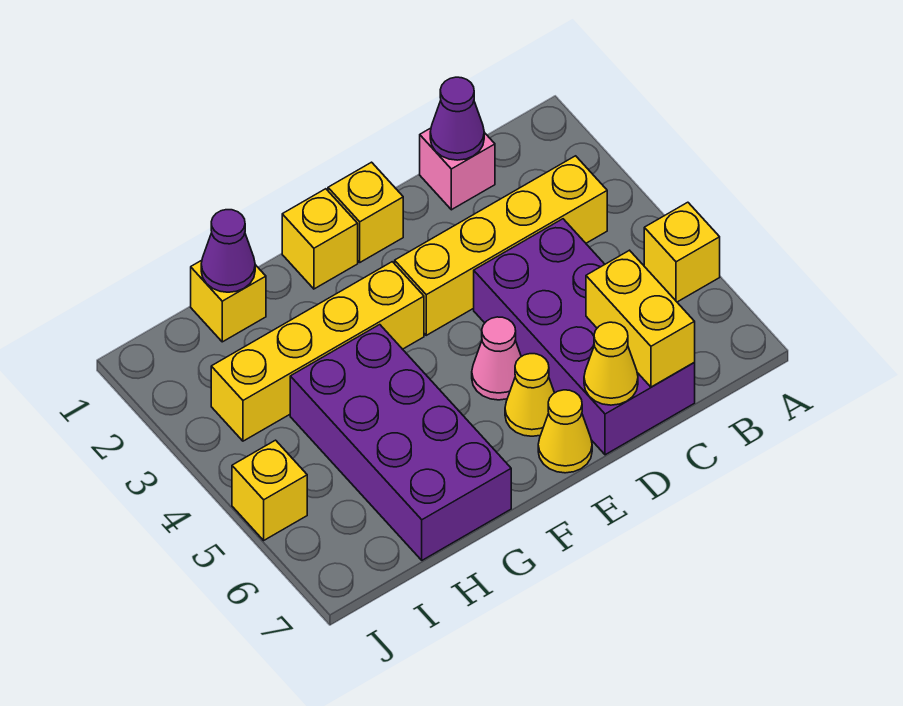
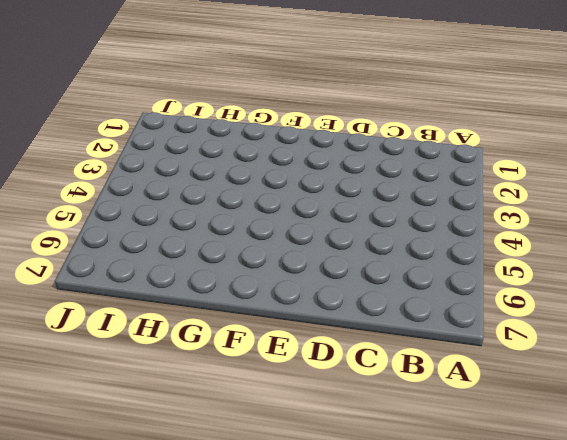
none -> yellow brick A5 level 1
none -> yellow brick B3:E3 level 1
none -> pink brick C1 level 1

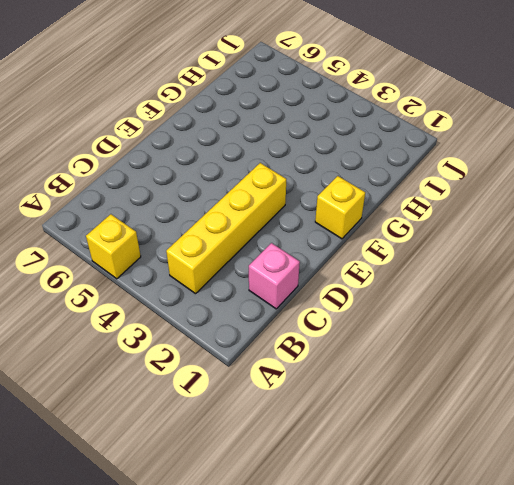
none -> purple brick C4:D7 level 1
none -> yellow brick E1 level 1
none -> pink cone E5 level 1

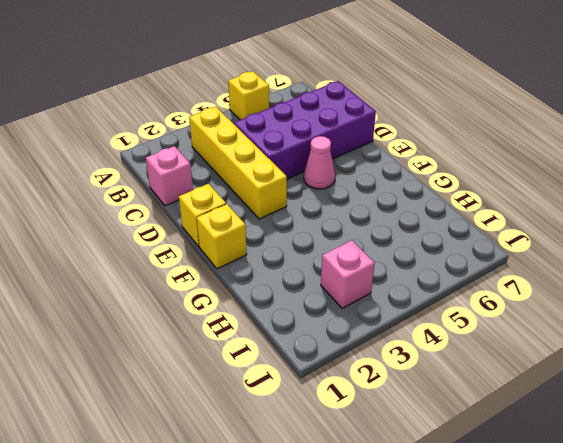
pink brick I3 level 1 -> yellow brick F3:I3 level 1
none -> yellow cone E6 level 1
none -> yellow cone E7 level 1
none -> purple brick G4:H7 level 1

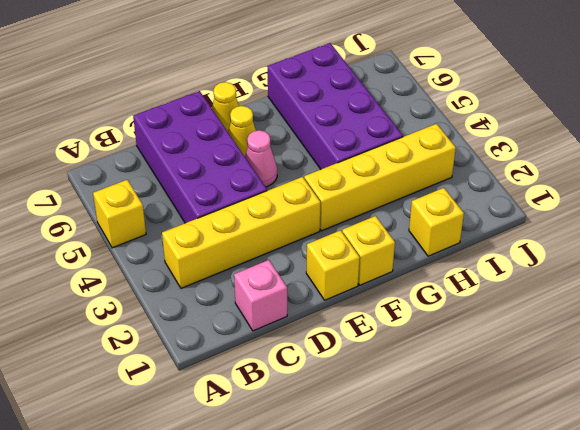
none -> yellow brick J5 level 1
none -> purple cone C1 level 2
none -> yellow brick C6:C7 level 2

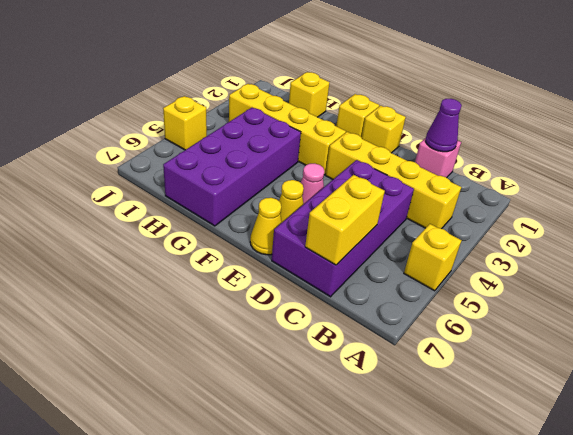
none -> yellow cone D7 level 2
none -> purple cone H1 level 2

